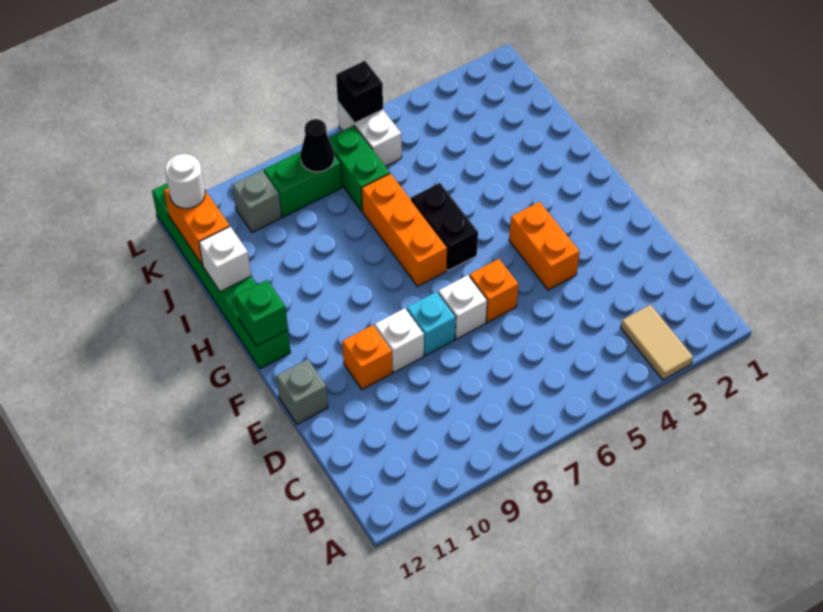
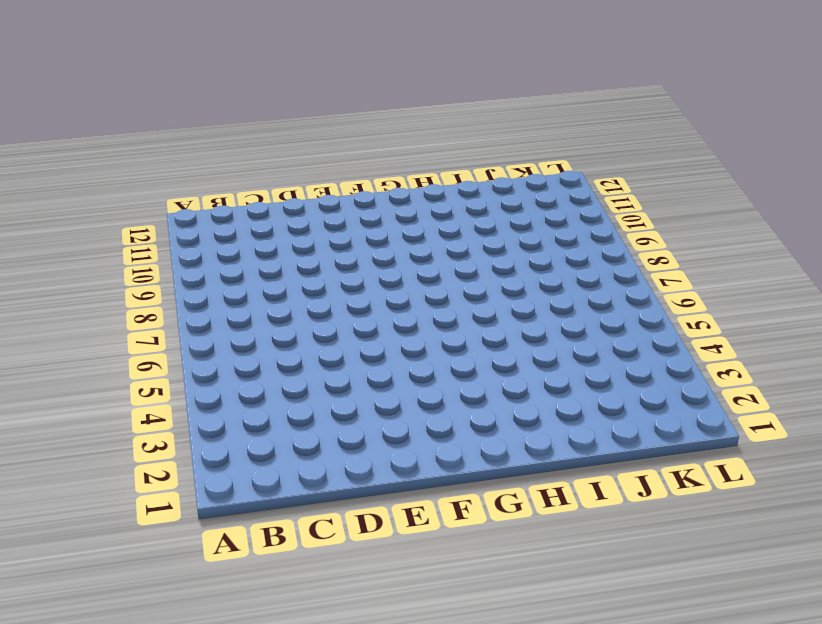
none -> tan tile A3:B3 level 1
none -> orange brick E4:F4 level 1
none -> orange brick E6 level 1

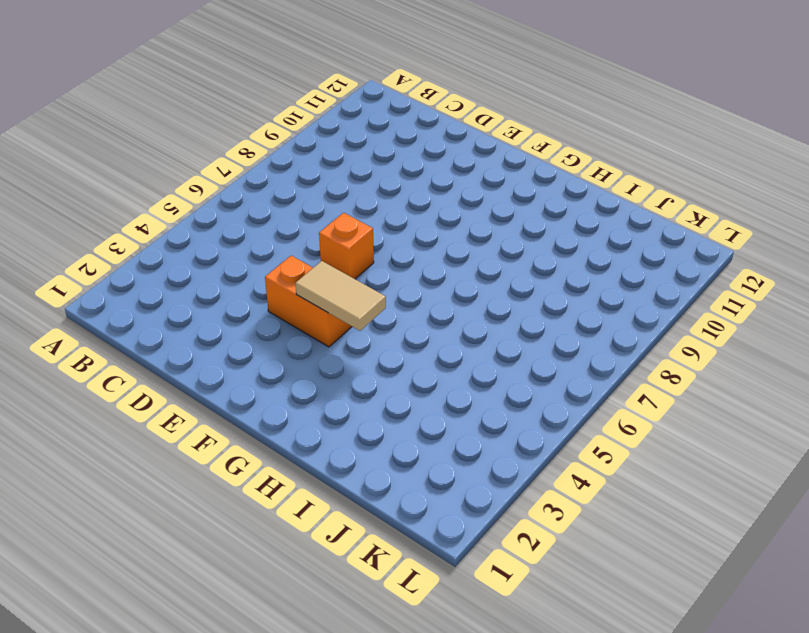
tan tile F4:G4 level 2 -> tan tile A3:B3 level 1
none -> white brick E7 level 1
none -> cyan brick E8 level 1
none -> white brick E9 level 1

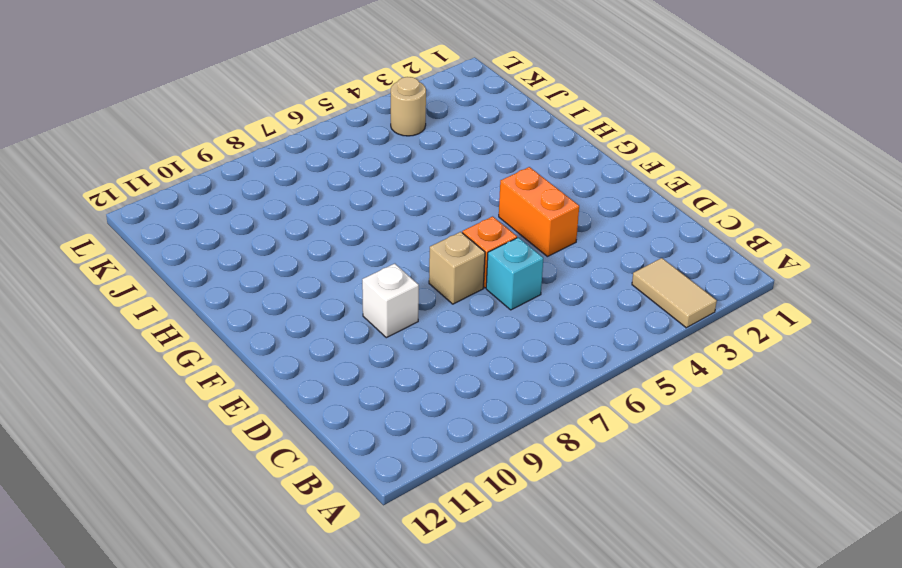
cyan brick D6 level 1 -> cyan brick E8 level 1
tan brick E7 level 1 -> white brick E7 level 1
tan round brick K4 level 1 -> none
none -> orange brick E10 level 1
none -> grey brick E12 level 1
none -> black brick G6:H6 level 1

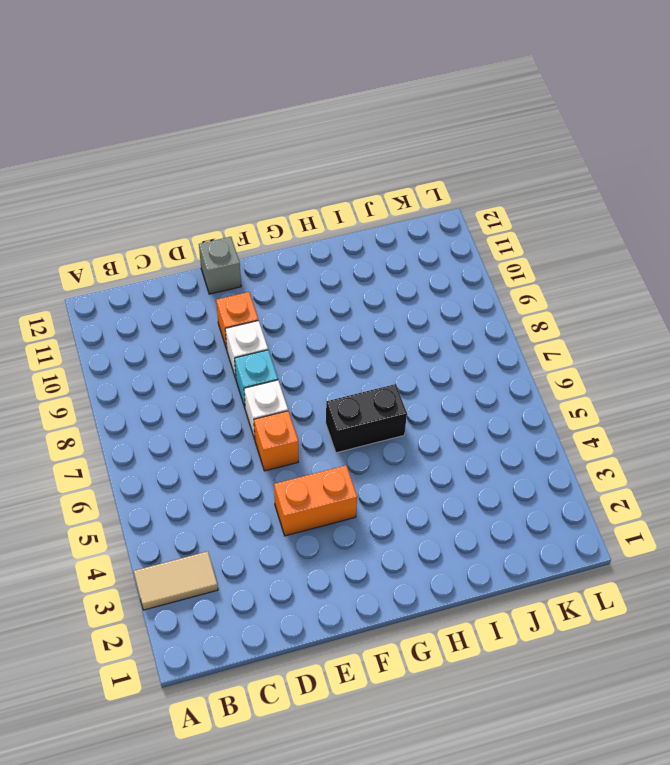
none -> orange brick G7:I7 level 1
none -> green brick G12:L12 level 1
none -> green brick J7:K7 level 1

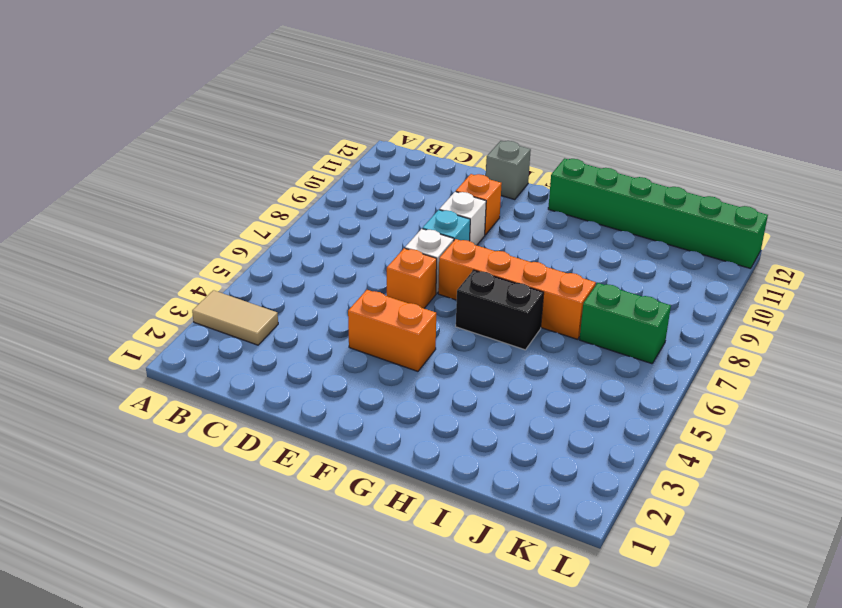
orange brick F7:I7 level 1 -> orange brick G7:I7 level 1
none -> white brick K6:L6 level 1
none -> green brick K8:K9 level 1
none -> grey brick K10 level 1

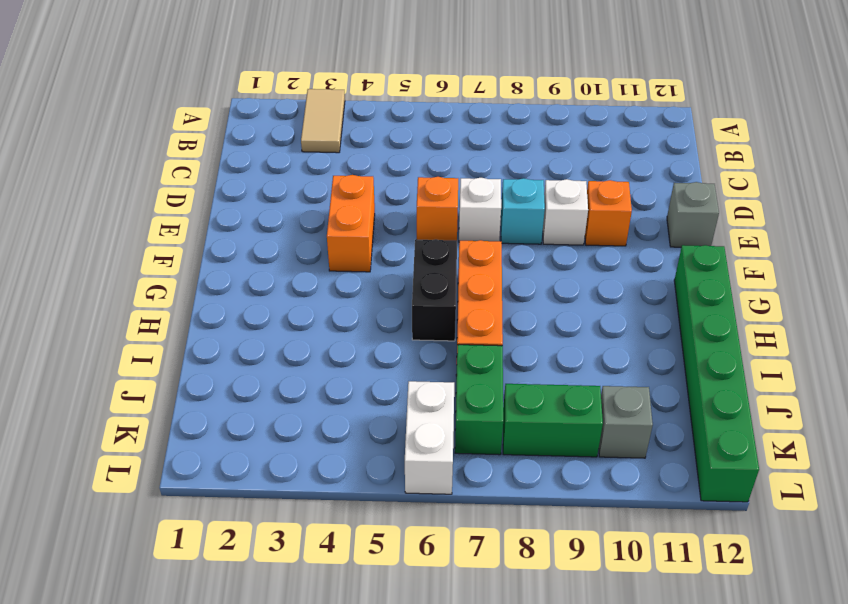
none -> green brick G12 level 2
none -> white brick I12 level 2
none -> orange brick J12:K12 level 2

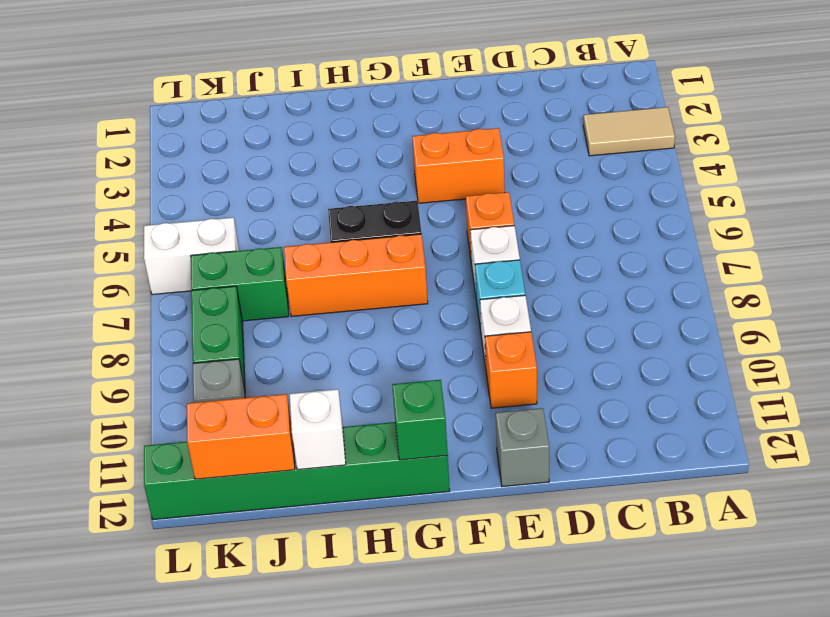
none -> black cone K8 level 2
none -> black brick L6 level 2
none -> white round brick K12 level 3

